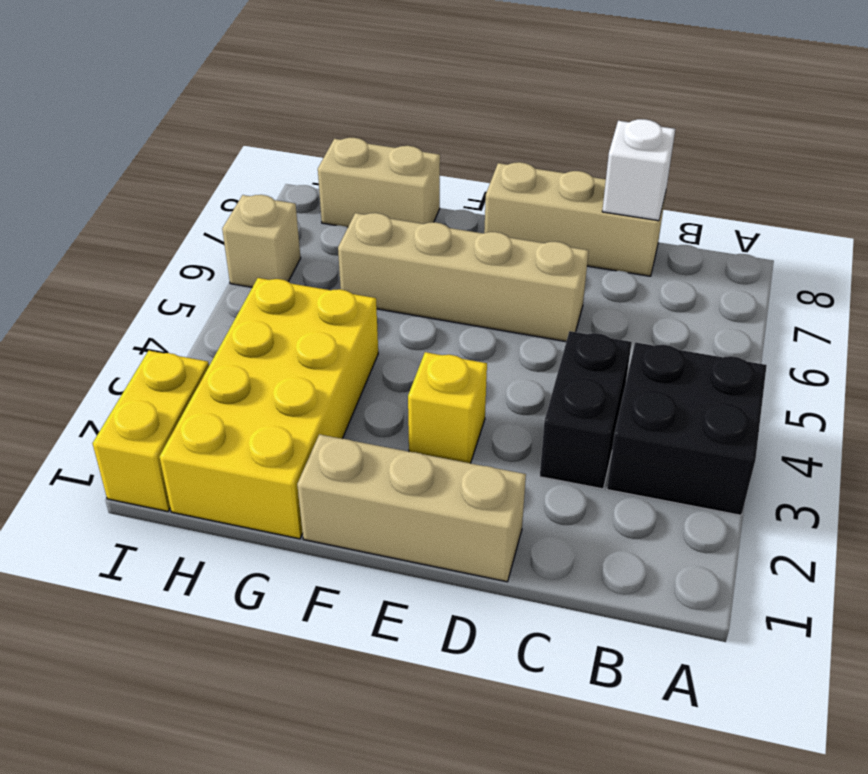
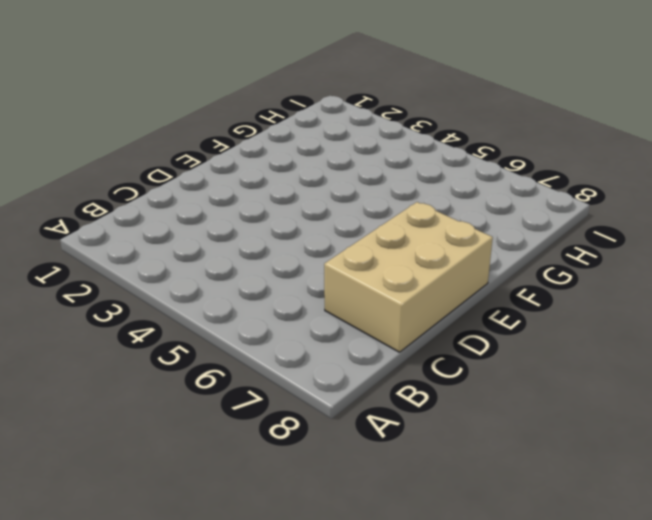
tan brick C7:E8 level 1 -> tan brick C8:E8 level 1
none -> black brick A3:B4 level 1
none -> black brick C3:C4 level 1

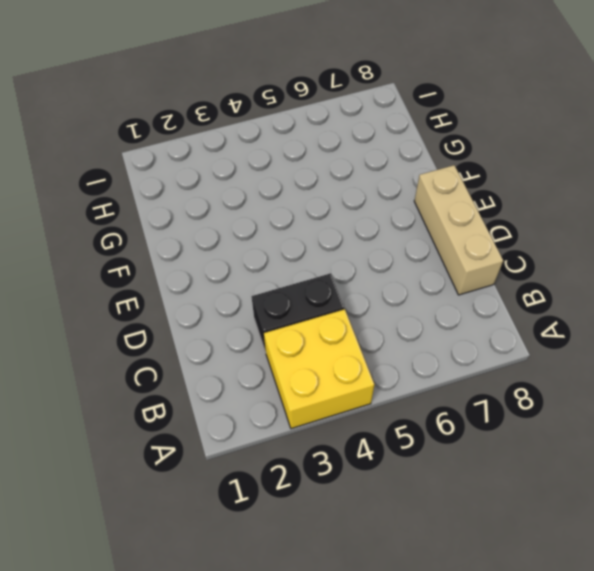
yellow brick A3:B4 level 1 -> black brick A3:B4 level 1
none -> tan brick D1:F1 level 1
none -> tan brick D6:G6 level 1

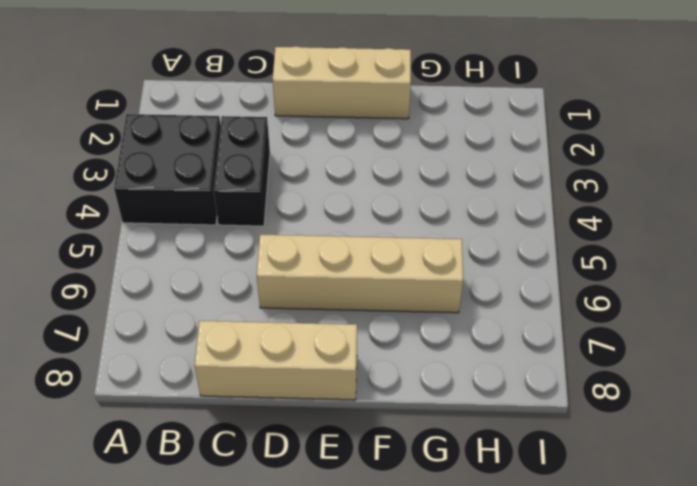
none -> yellow brick E3 level 1
none -> yellow brick G1:H4 level 1

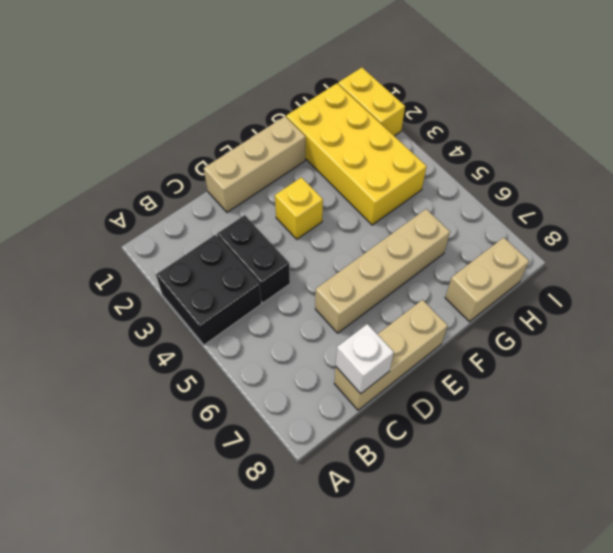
none -> tan brick I6 level 1

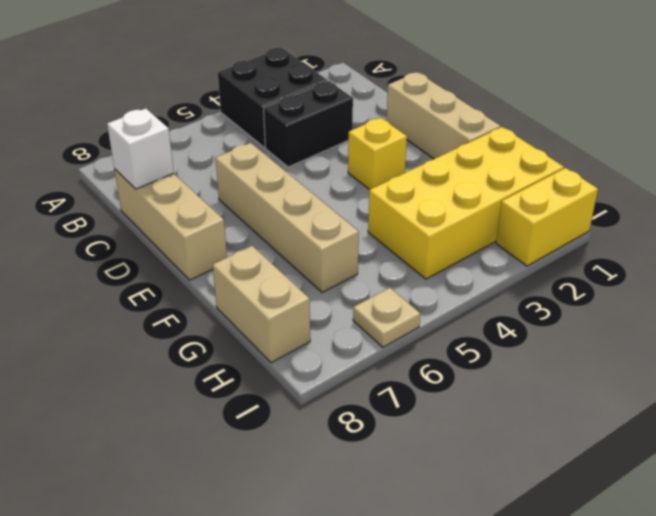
tan plate I6 level 1 -> tan brick I6 level 1

